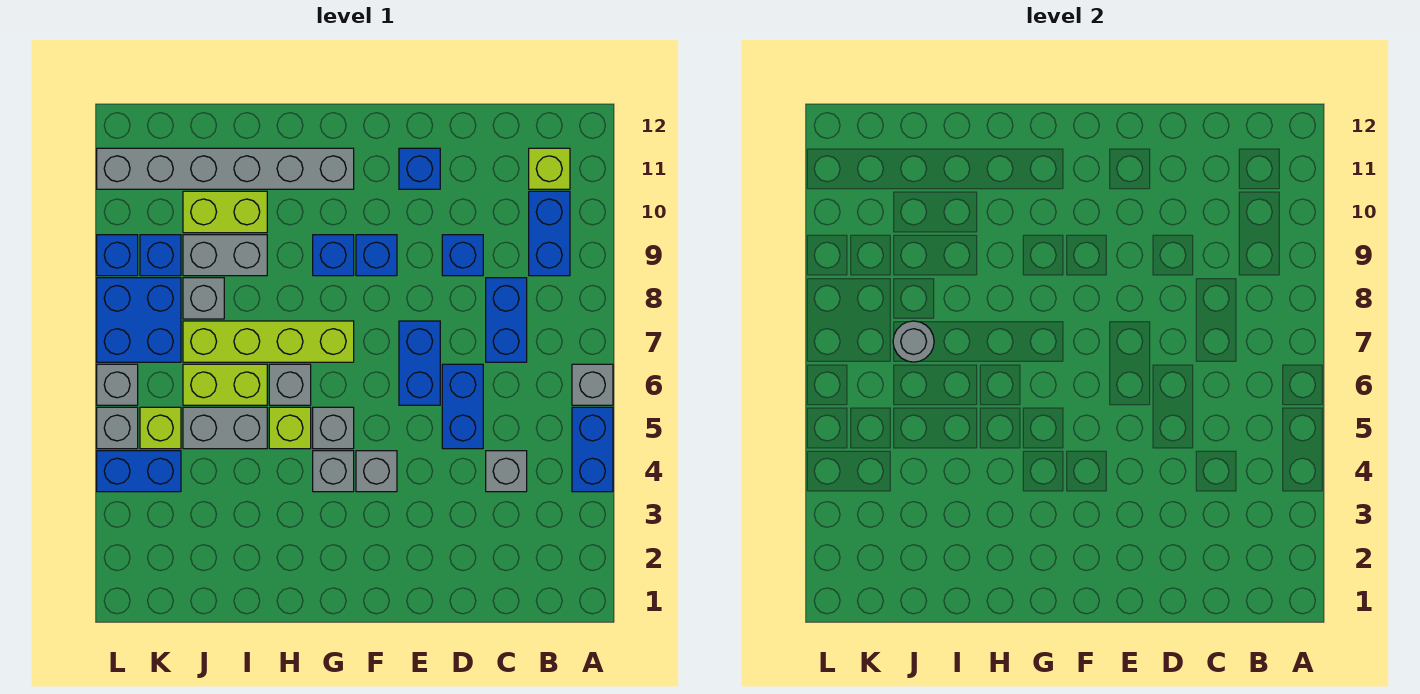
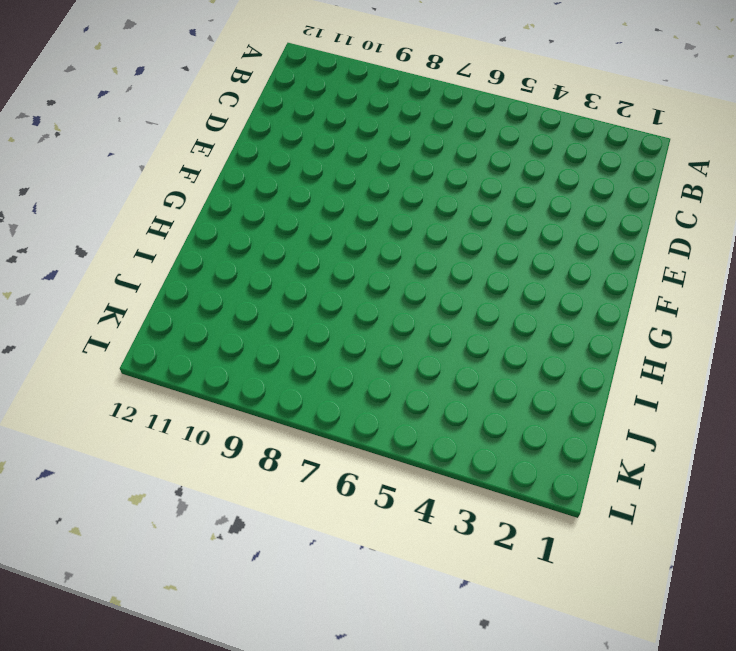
none -> blue brick A4:A5 level 1
none -> grey brick A6 level 1
none -> blue brick B9:B10 level 1
none -> lime brick B11 level 1

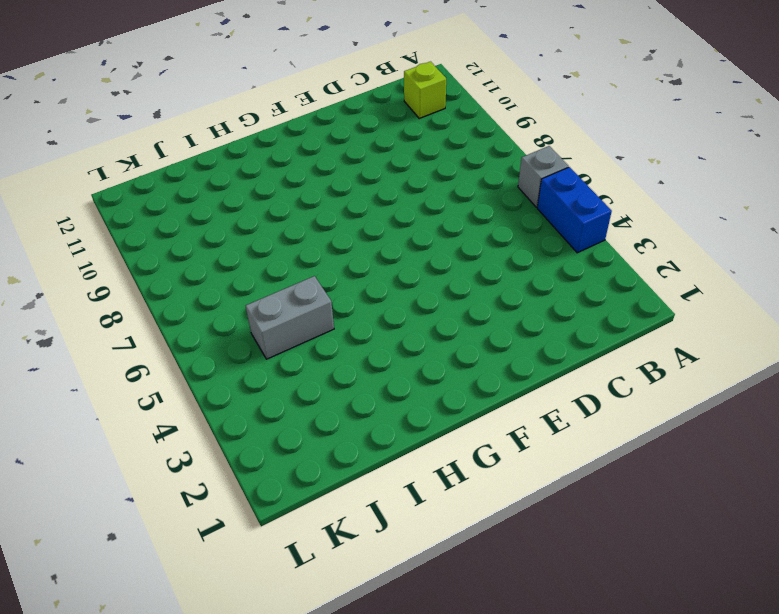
none -> blue brick B9:B10 level 1
none -> grey brick C4 level 1
none -> blue brick C7:C8 level 1
none -> blue brick D5:D6 level 1

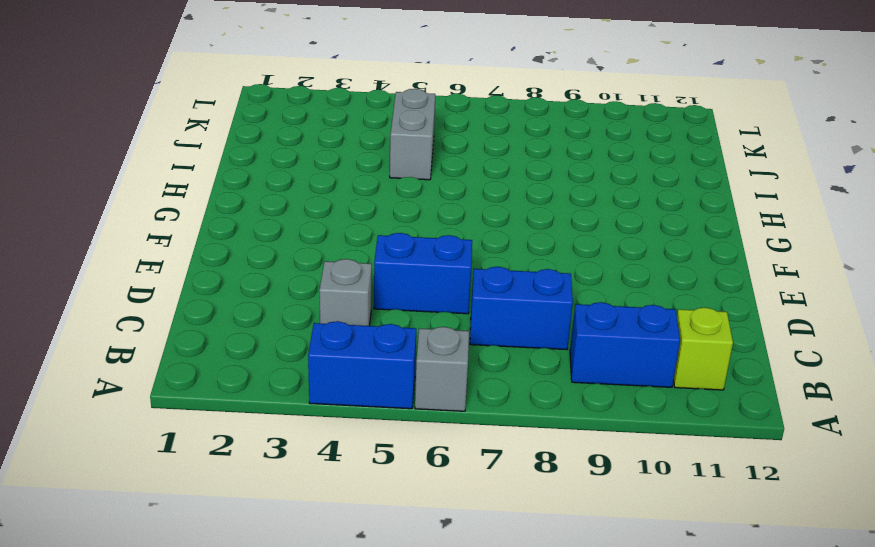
none -> blue brick D9 level 1
none -> blue brick E6:E7 level 1
none -> blue brick E11 level 1
none -> grey brick F4 level 1

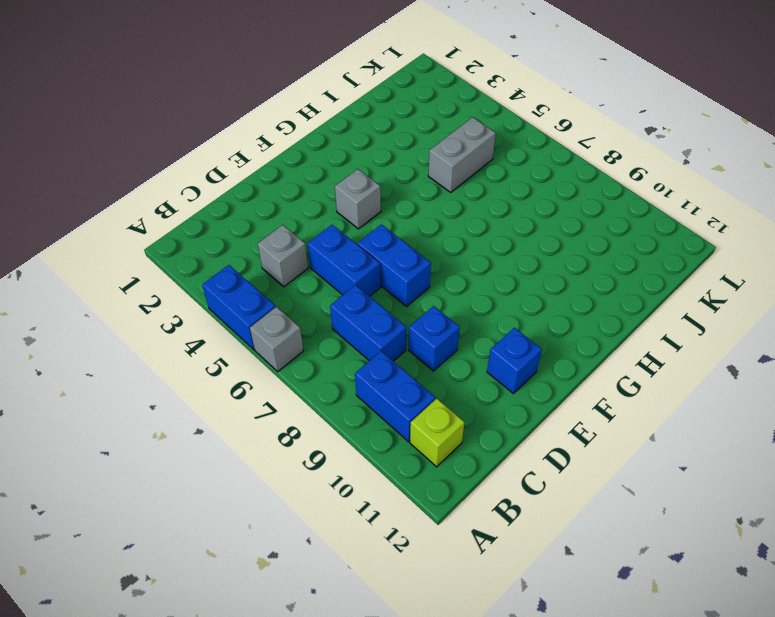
none -> blue brick F9 level 1
none -> grey brick G4 level 1
none -> grey brick G5 level 1
none -> lime brick G7:J7 level 1

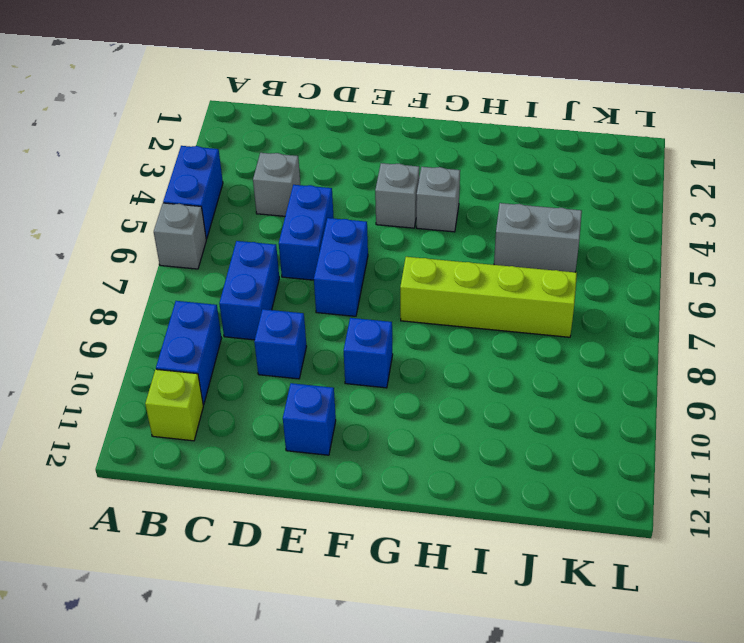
none -> grey brick G5 level 1
none -> blue brick G9 level 1
none -> grey brick G11:L11 level 1
none -> lime brick H5 level 1

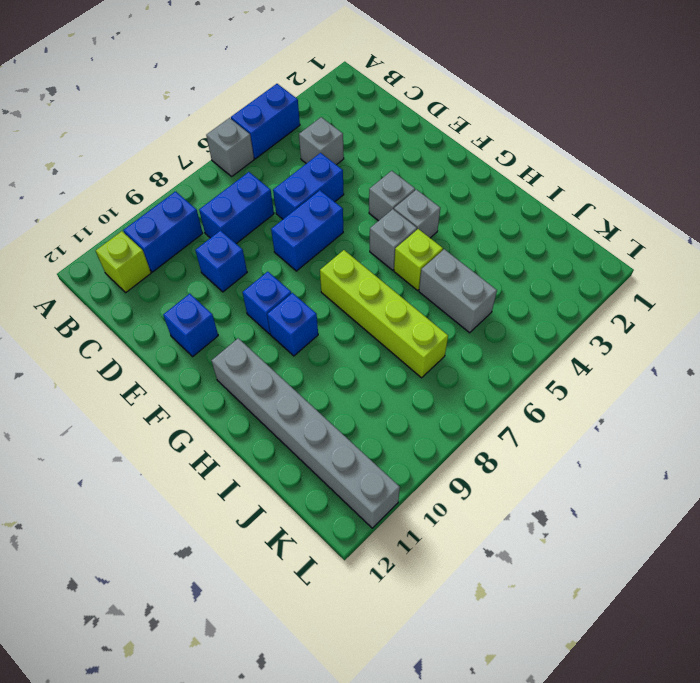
none -> grey brick H6 level 1
none -> lime brick I6:J6 level 1
none -> grey brick I9:J9 level 1
none -> lime brick I10:J10 level 1

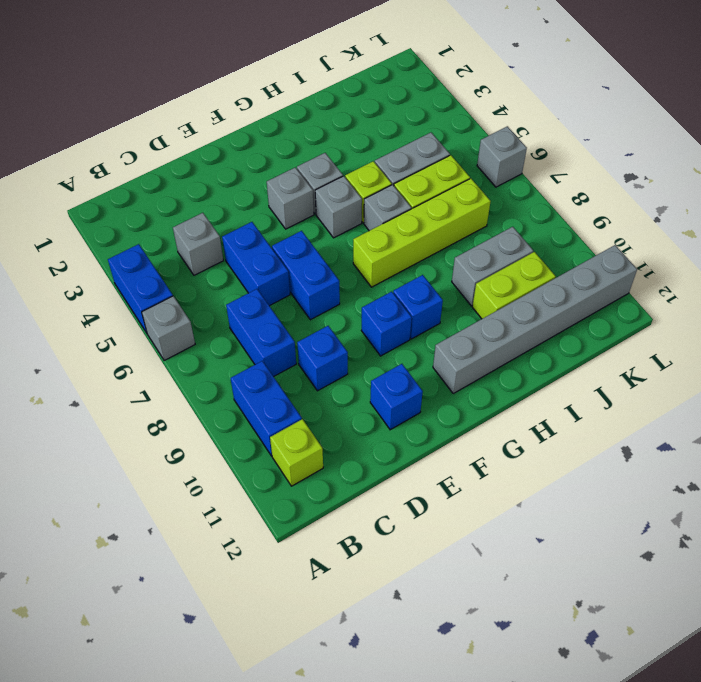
none -> grey brick J8 level 1
none -> blue brick K4:L4 level 1
none -> lime brick K5 level 1
none -> blue brick K7:L8 level 1

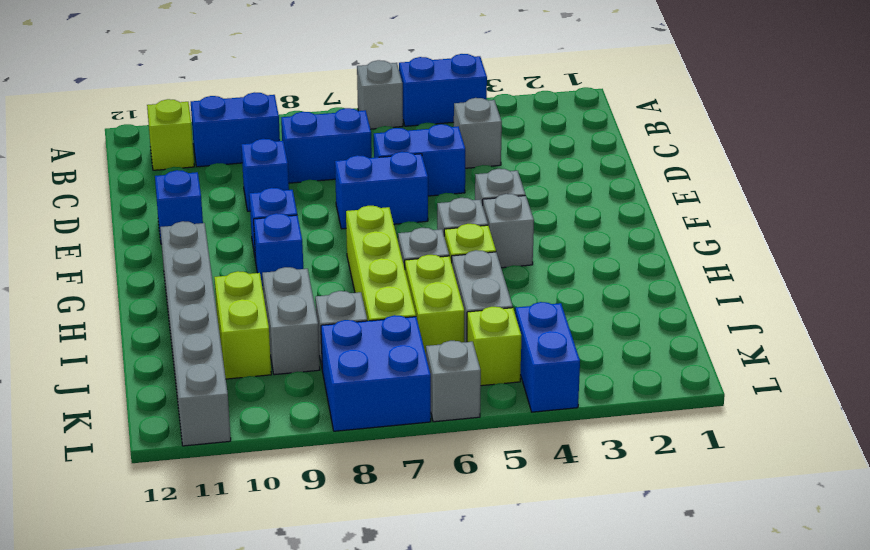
none -> blue brick K9 level 1
none -> grey brick L5 level 1
none -> blue brick L9 level 1
none -> grey round brick J7 level 2

